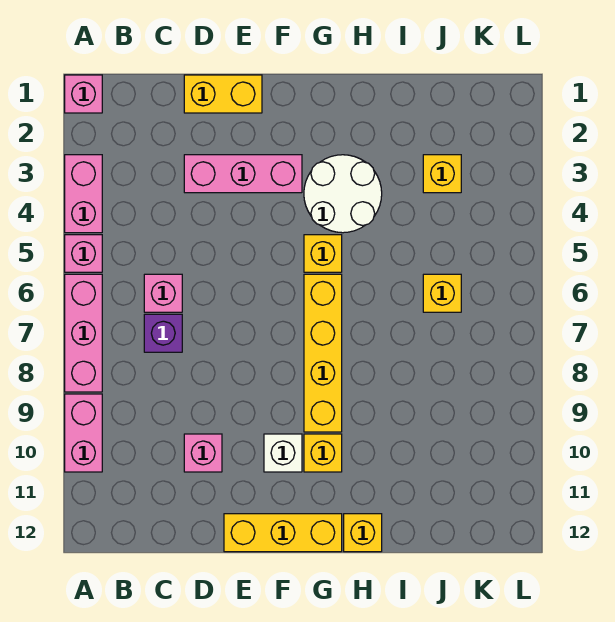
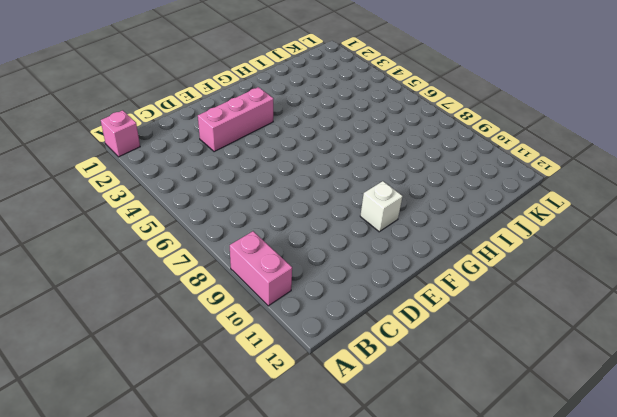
none -> pink brick A3:A4 level 1
none -> pink brick A5 level 1
none -> pink brick A6:A8 level 1

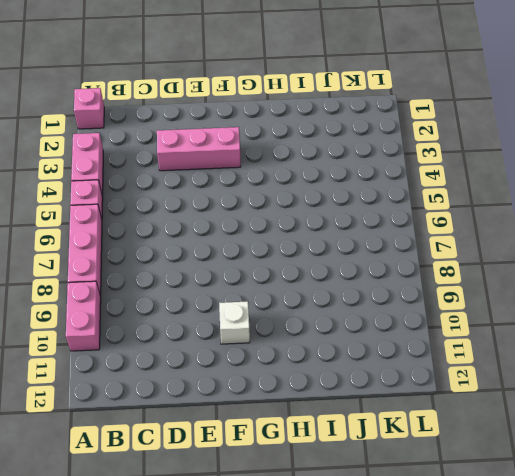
none -> pink brick C6 level 1
none -> purple brick C7 level 1
none -> yellow brick D1:E1 level 1

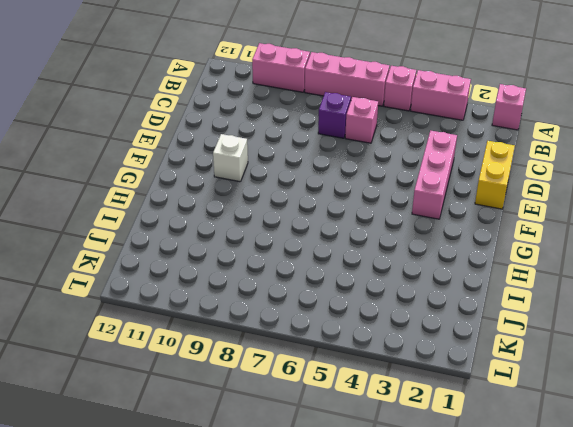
none -> pink brick D10 level 1
none -> yellow brick E12:G12 level 1
none -> white round brick G3:H4 level 1

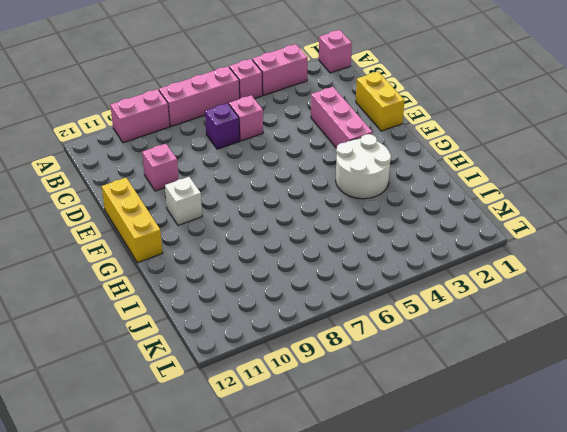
none -> yellow brick G5 level 1
none -> yellow brick G6:G9 level 1
none -> yellow brick G10 level 1

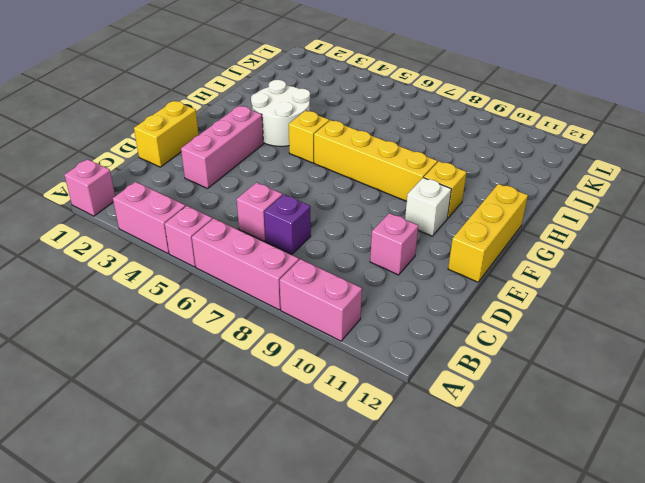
none -> yellow brick H12 level 1
none -> yellow brick J3 level 1
none -> yellow brick J6 level 1

